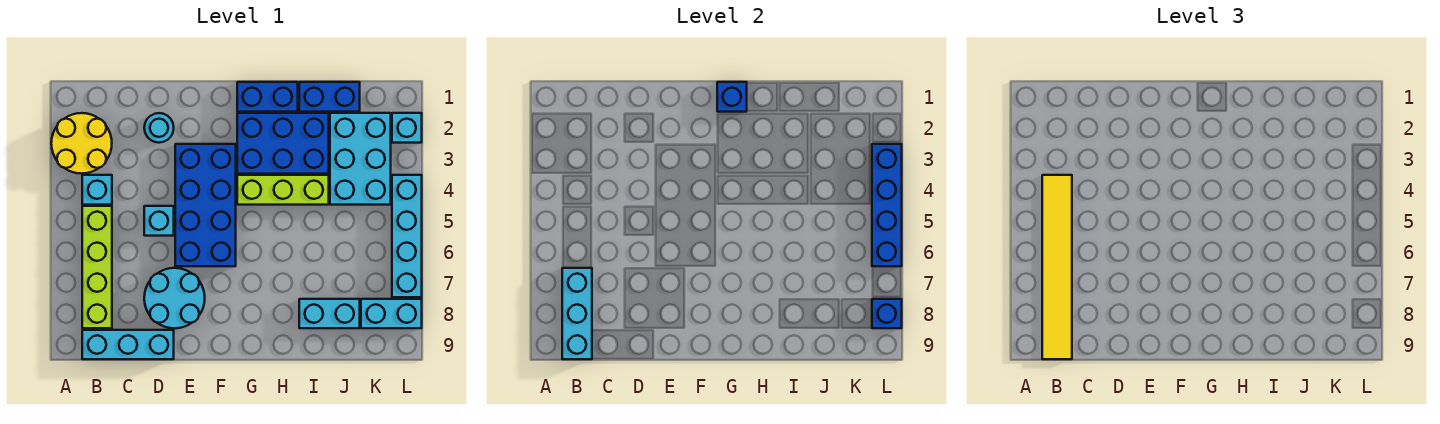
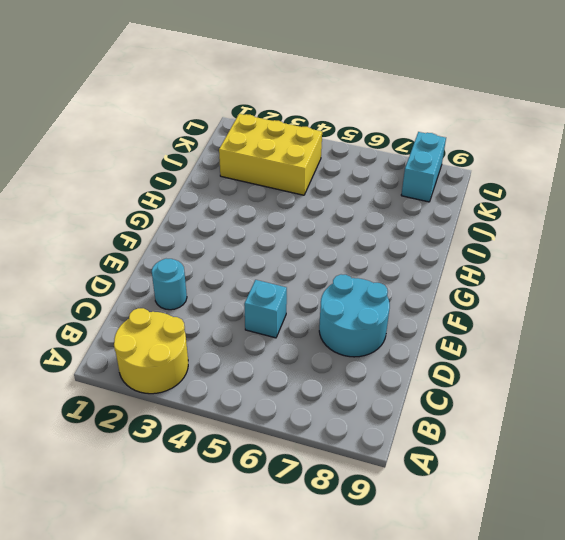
yellow brick J2:K4 level 1 -> cyan brick J2:K4 level 1
none -> cyan brick B4 level 1
none -> lime brick B5:B8 level 1
none -> cyan brick B9:D9 level 1

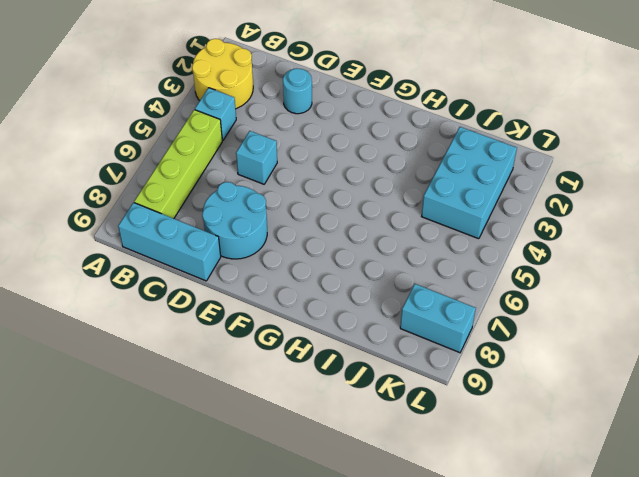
none -> blue brick E3:F6 level 1
none -> blue brick G1:H1 level 1
none -> blue brick G2:I3 level 1

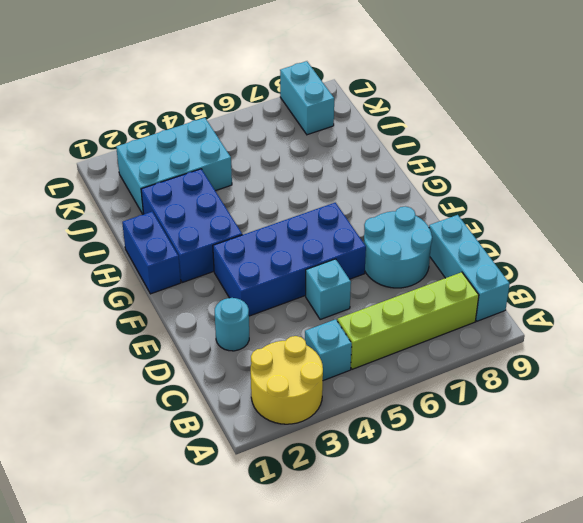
none -> lime brick G4:I4 level 1
none -> blue brick I1:J1 level 1
none -> cyan brick I8:J8 level 1

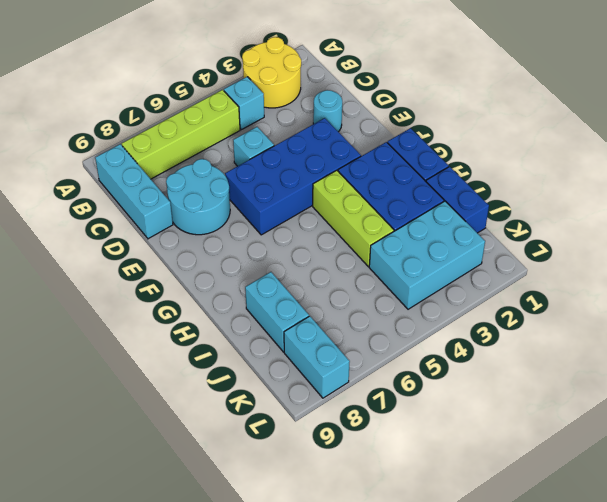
none -> cyan brick L2 level 1
none -> cyan brick L4:L7 level 1
none -> cyan brick B7:B9 level 2

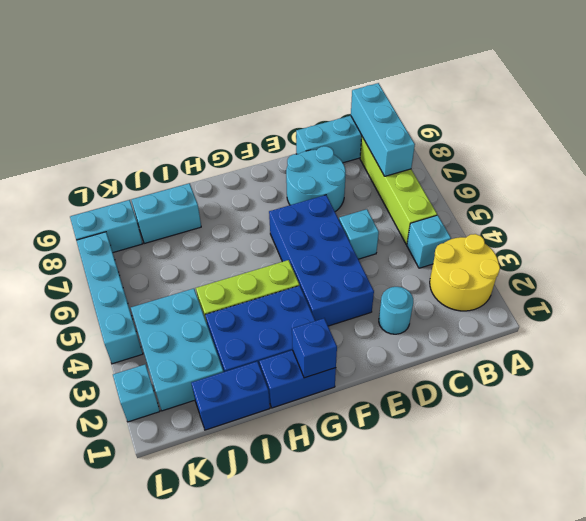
none -> blue brick L3:L6 level 2
none -> blue brick L8 level 2
none -> yellow tile B4:B9 level 3

